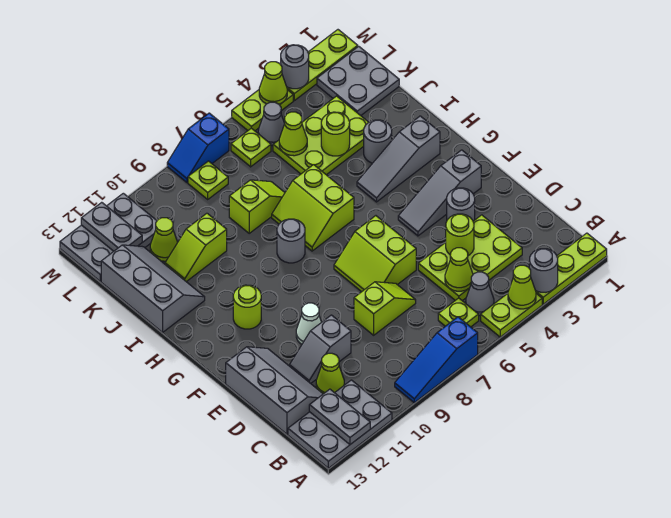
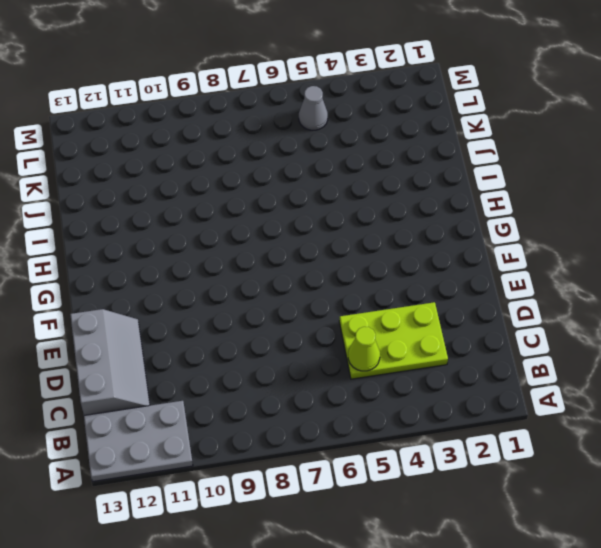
none -> lime plate A1:A3 level 1
none -> lime plate A4:A5 level 1
none -> blue slope A7:A9 level 1 top 7
none -> grey cone B5 level 1

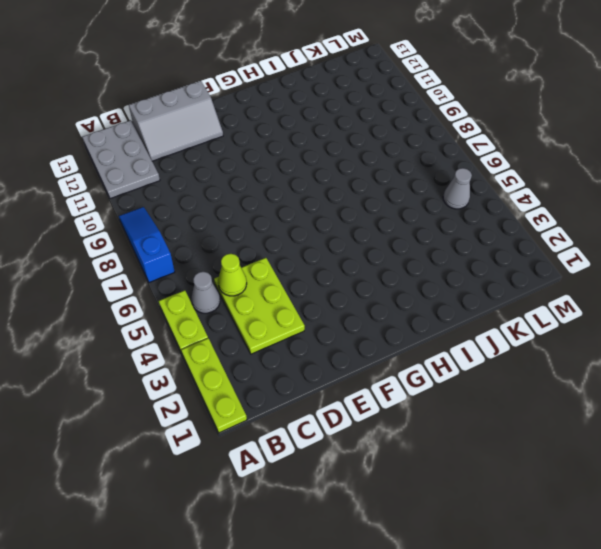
none -> lime plate B6 level 1
none -> lime cone C11 level 1
none -> lime slope D7:D8 level 1 top 8
none -> grey slope D10:D11 level 1 top 10

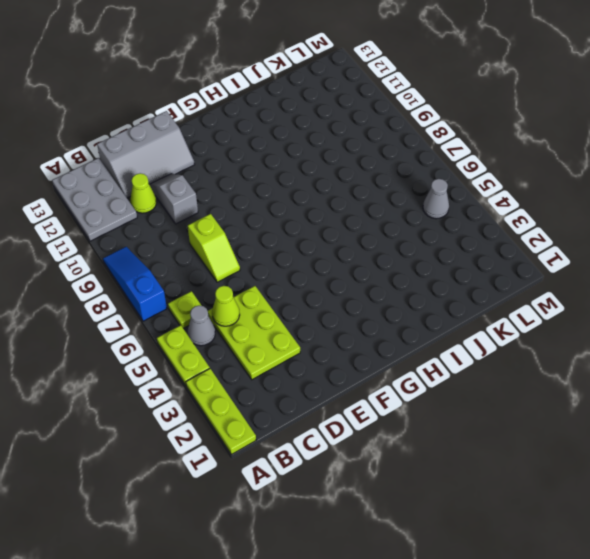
none -> grey round brick E3 level 1
none -> lime slope E6:F7 level 1 top 6
none -> white cone E10 level 1
none -> grey slope F2:F4 level 1 top 2

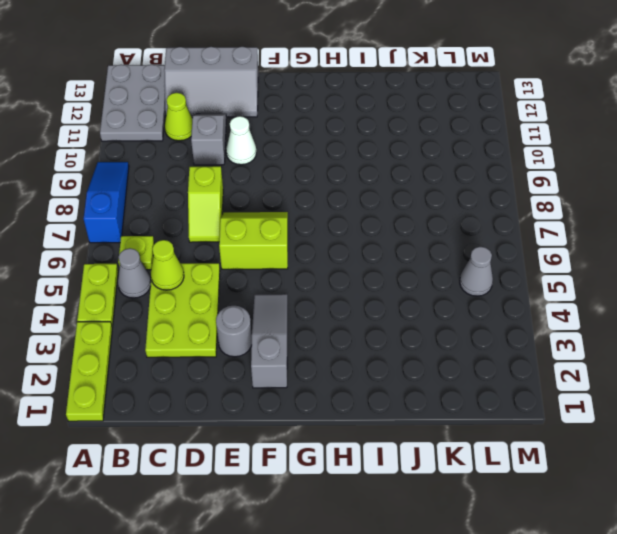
none -> lime round brick G11 level 1
none -> grey slope H2:H4 level 1 top 2
none -> lime slope H6:I7 level 1 top 6
none -> grey round brick H8 level 1

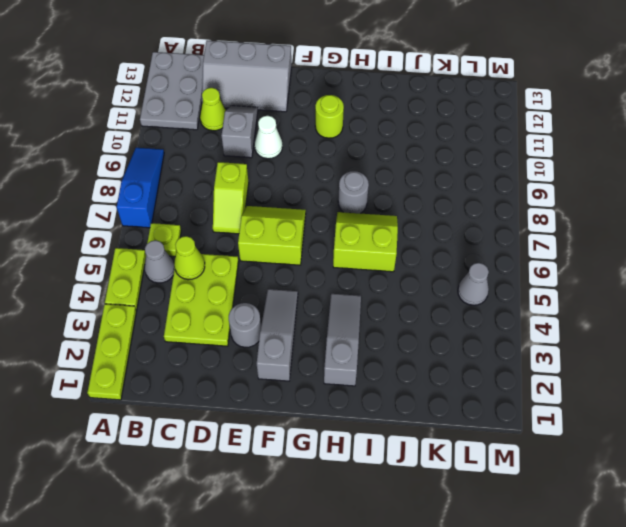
none -> grey round brick I3 level 1
none -> grey slope I12:K13 level 1 top 13
none -> lime plate J3:K5 level 1
none -> lime slope J7:J8 level 1 top 8

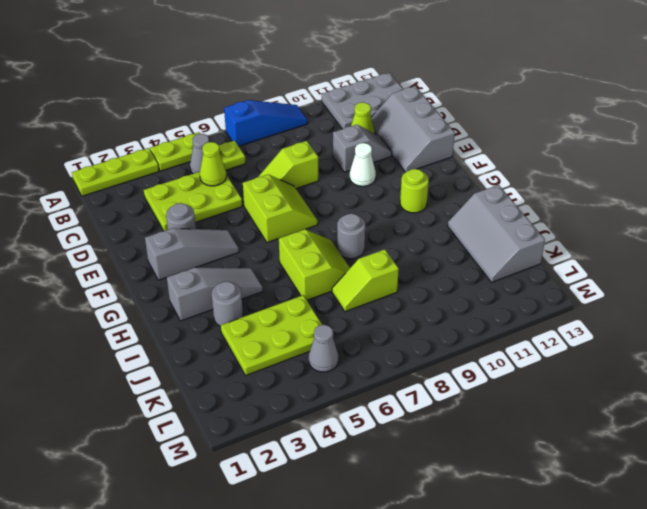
none -> lime slope J10:J11 level 1 top 10
none -> grey plate K1:L2 level 1
none -> lime cone K11 level 1
none -> lime plate L6 level 1

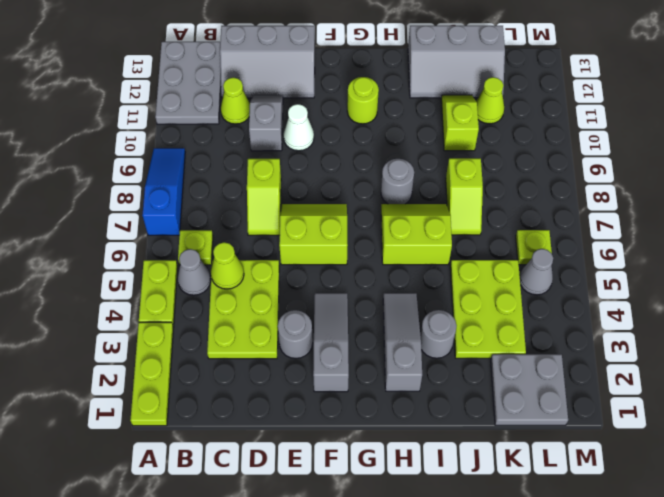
none -> lime plate L8 level 1
none -> grey plate L11:M13 level 1
none -> lime plate M1:M3 level 1
none -> lime plate M4:M5 level 1

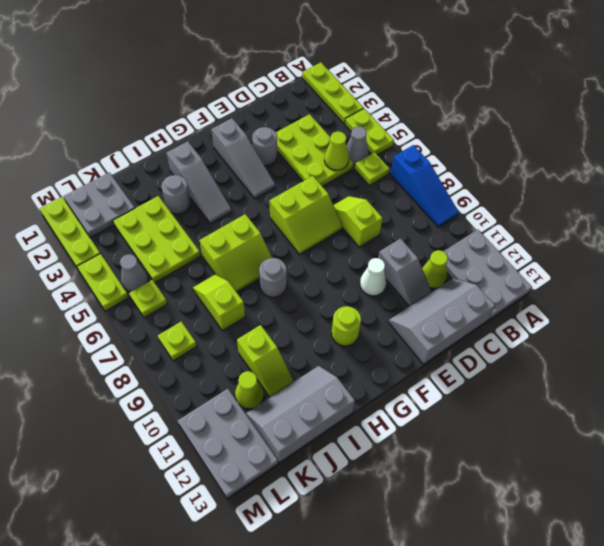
none -> blue slope M7:M8 level 1 top 7
none -> grey round brick A3 level 2
none -> lime cone A4 level 2
none -> grey plate A12:B12 level 2

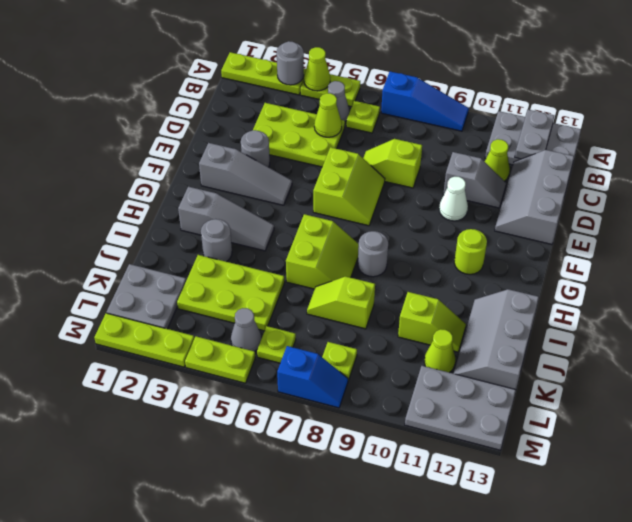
none -> lime round brick D4 level 2
none -> lime round brick J4 level 2
none -> lime cone K5 level 2
none -> grey plate L12:M12 level 2

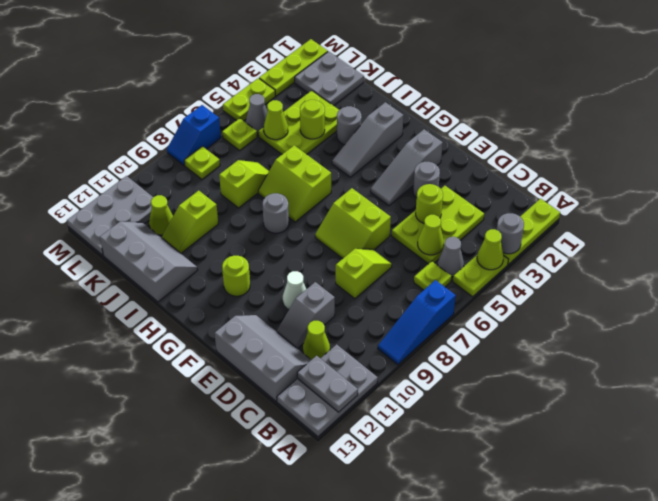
none -> grey plate L12:M12 level 2
none -> grey round brick M3 level 2
none -> lime cone M4 level 2

